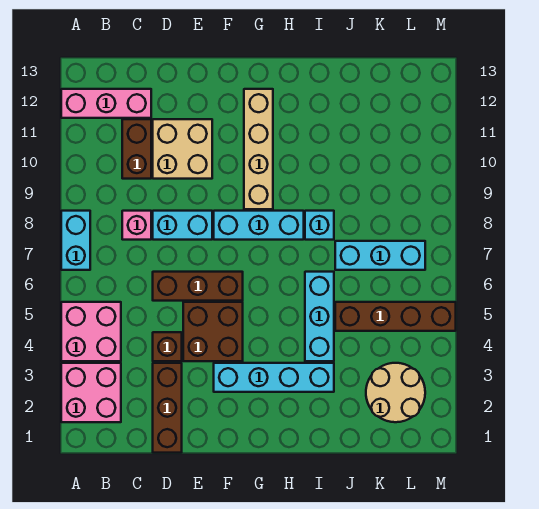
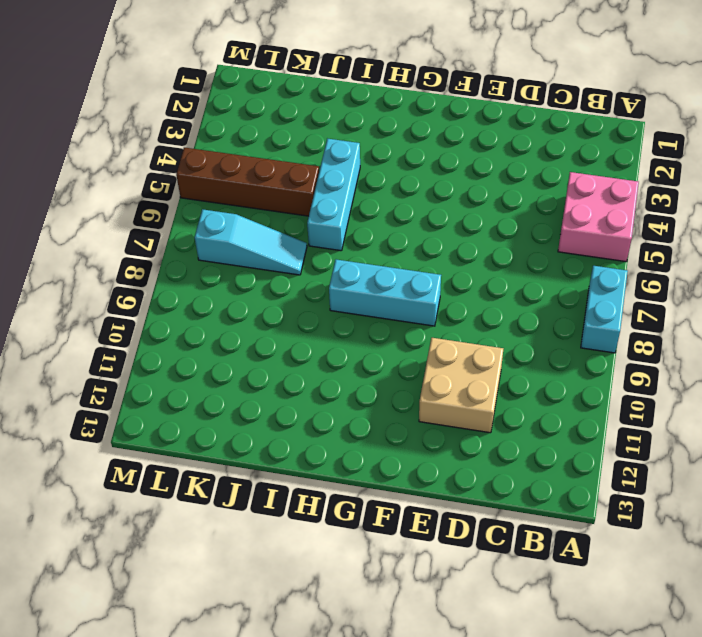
cyan slope J7:L7 level 1 top L -> cyan brick J7:L7 level 1
none -> pink brick A2:B3 level 1
none -> pink brick A12:C12 level 1
none -> pink brick C8 level 1

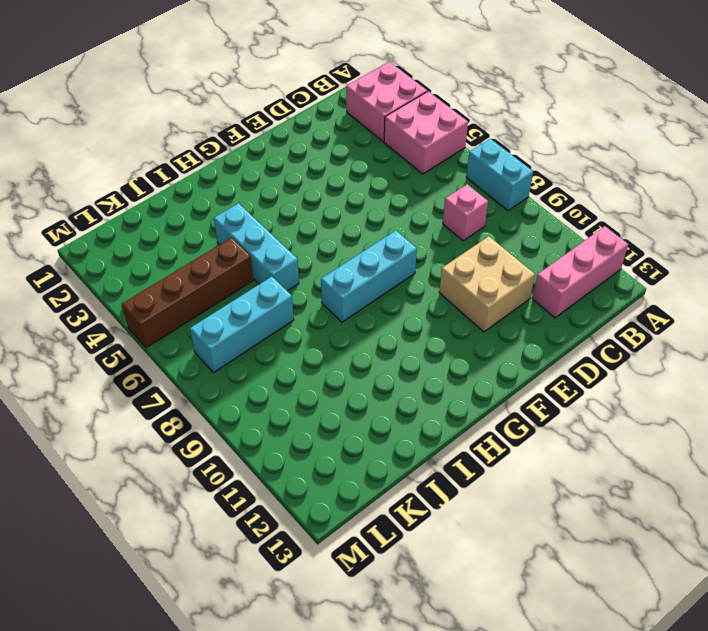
none -> brown brick C10:C11 level 1
none -> brown brick D1:D3 level 1
none -> brown brick D4 level 1

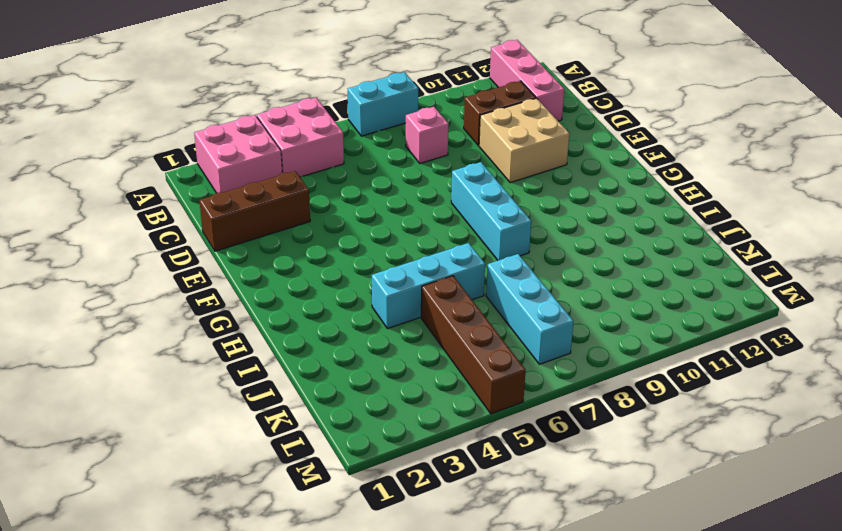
none -> brown brick D4 level 1
none -> brown brick D6:F6 level 1
none -> cyan brick D8:E8 level 1

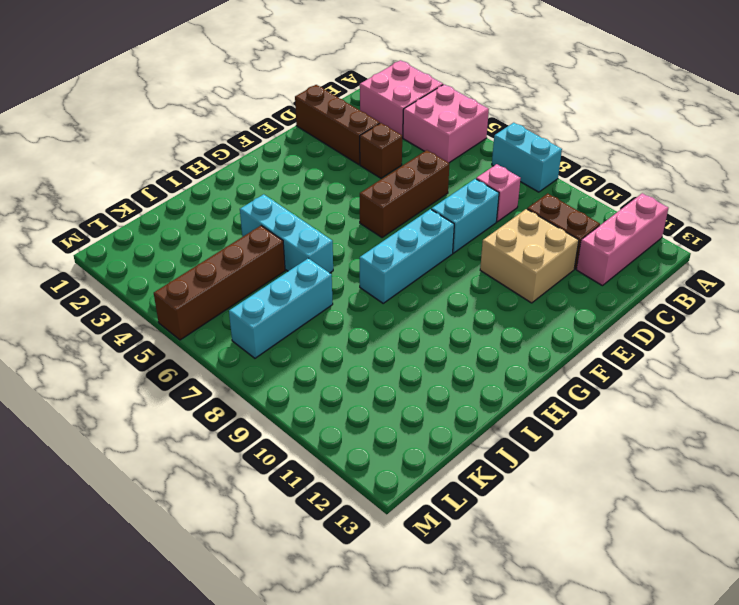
none -> brown brick E4:F5 level 1
none -> cyan brick F3:I3 level 1
none -> tan brick G9:G12 level 1

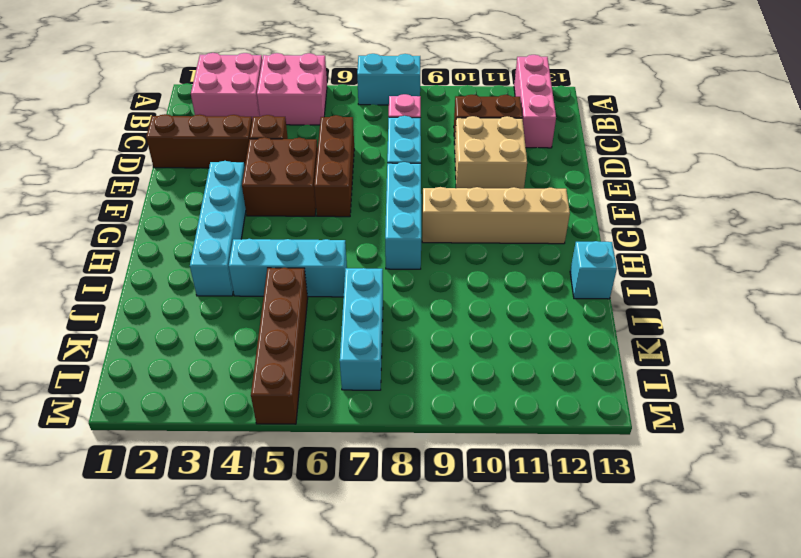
cyan brick I13 level 1 -> cyan brick I8 level 1
none -> tan round brick K2:L3 level 1

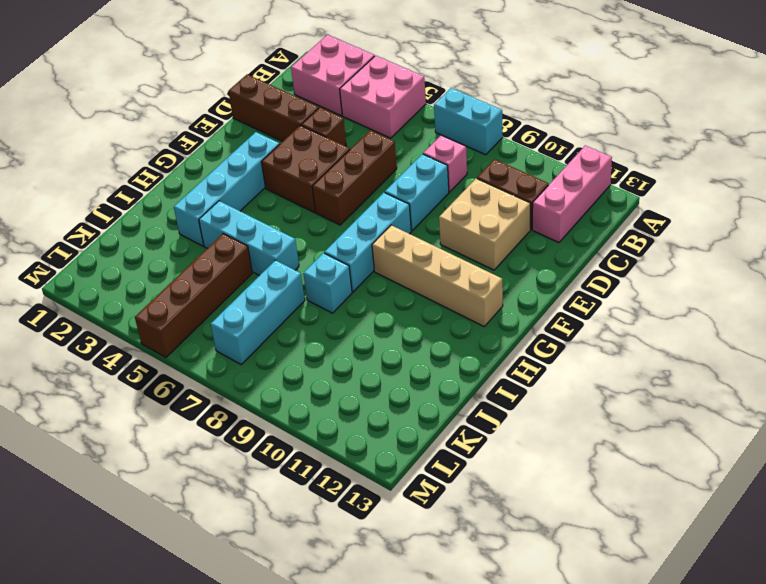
none -> tan round brick K2:L3 level 1

